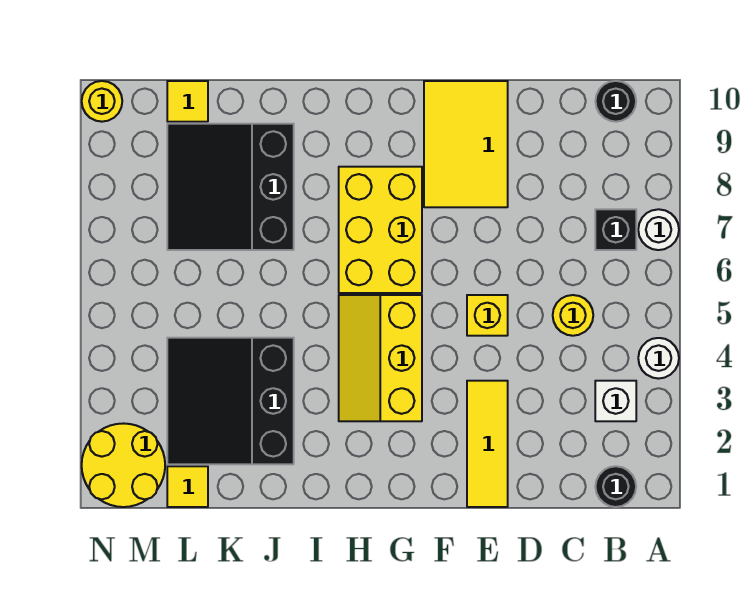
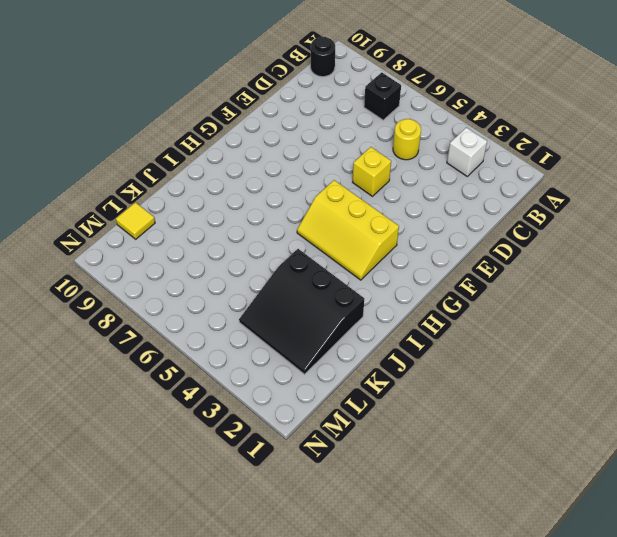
none -> white round brick A4 level 1
none -> white round brick A7 level 1
none -> black round brick B1 level 1

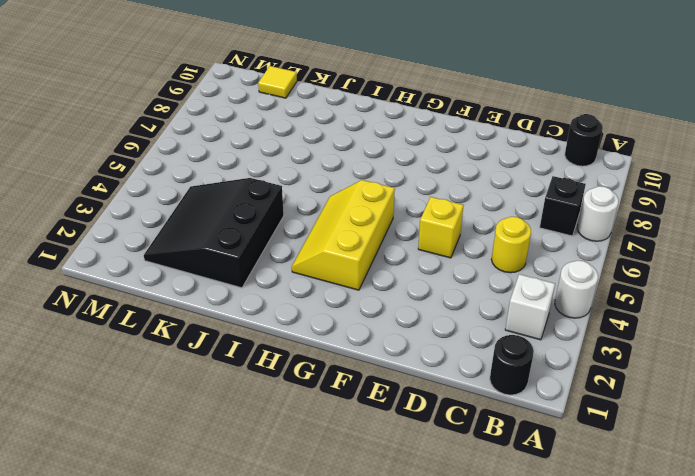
none -> yellow tile E1:E3 level 1
none -> yellow tile E8:F10 level 1
none -> yellow brick G6:H8 level 1

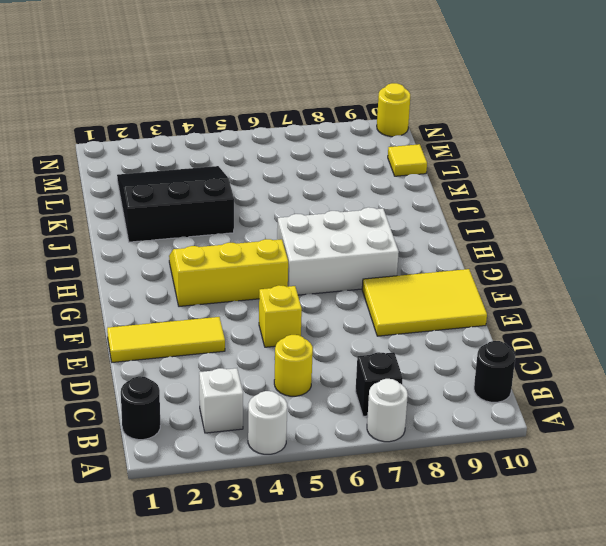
white brick G6:H8 level 1 -> yellow brick G6:H8 level 1
none -> black slope J7:L9 level 1 top J
none -> yellow tile L1 level 1
none -> yellow round brick M1:N2 level 1

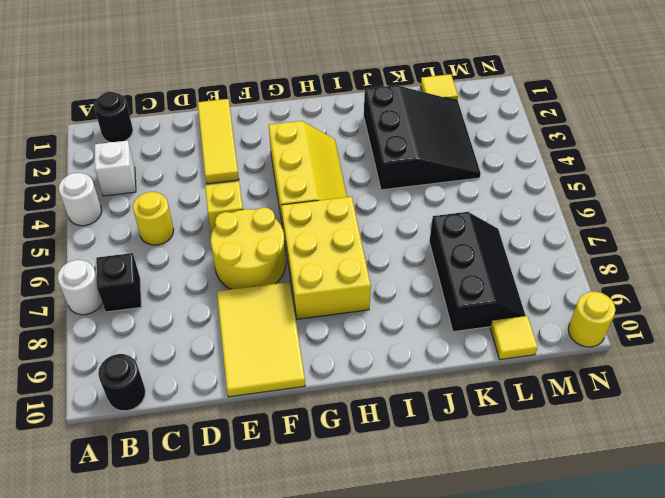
yellow round brick E6:F7 level 1 -> yellow round brick M1:N2 level 1
black slope K7:L9 level 1 top K -> black slope J7:L9 level 1 top J

